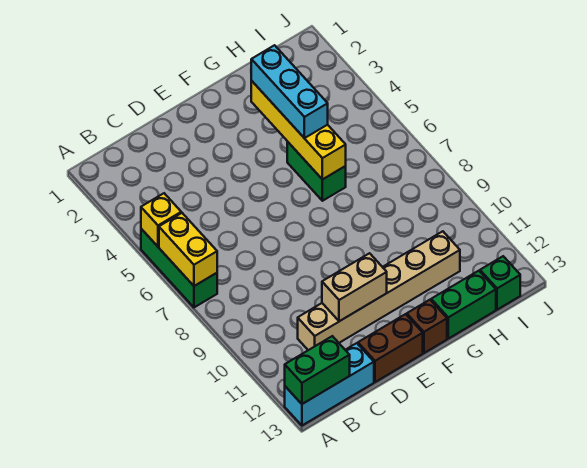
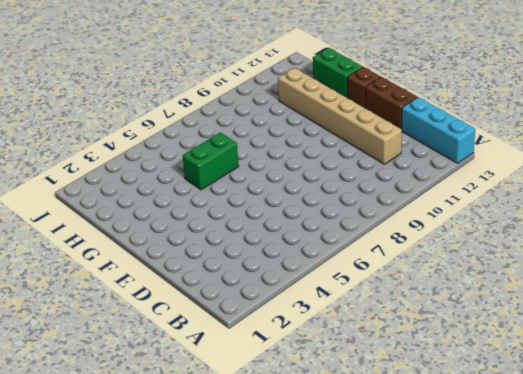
none -> green brick A5:A7 level 1
none -> green brick I13 level 1
none -> yellow brick A5 level 2

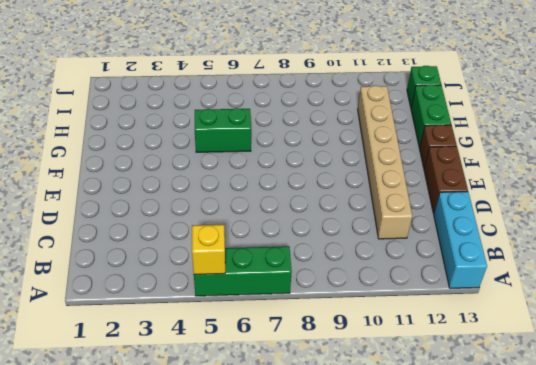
none -> yellow brick A6:A7 level 2
none -> green brick A13:B13 level 2
none -> tan brick D11:E11 level 2

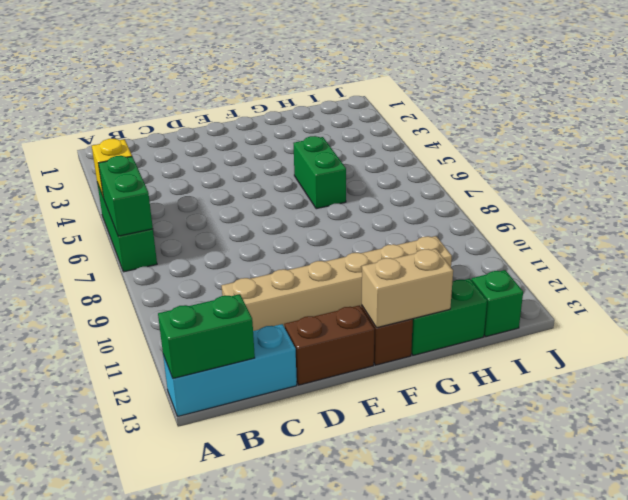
green brick A6:A7 level 2 -> yellow brick A6:A7 level 2
tan brick F13:G13 level 2 -> tan brick D11:E11 level 2
none -> yellow brick G3:G6 level 2
none -> cyan brick G3:G5 level 3

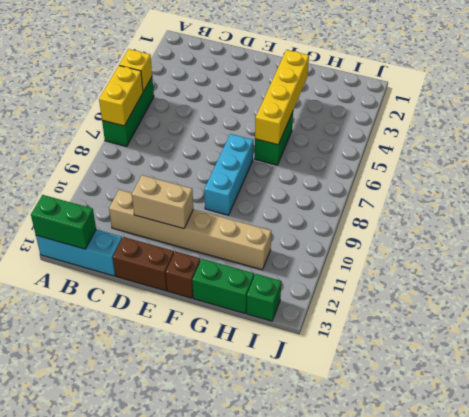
cyan brick F7:F9 level 1 -> cyan brick G3:G5 level 3

